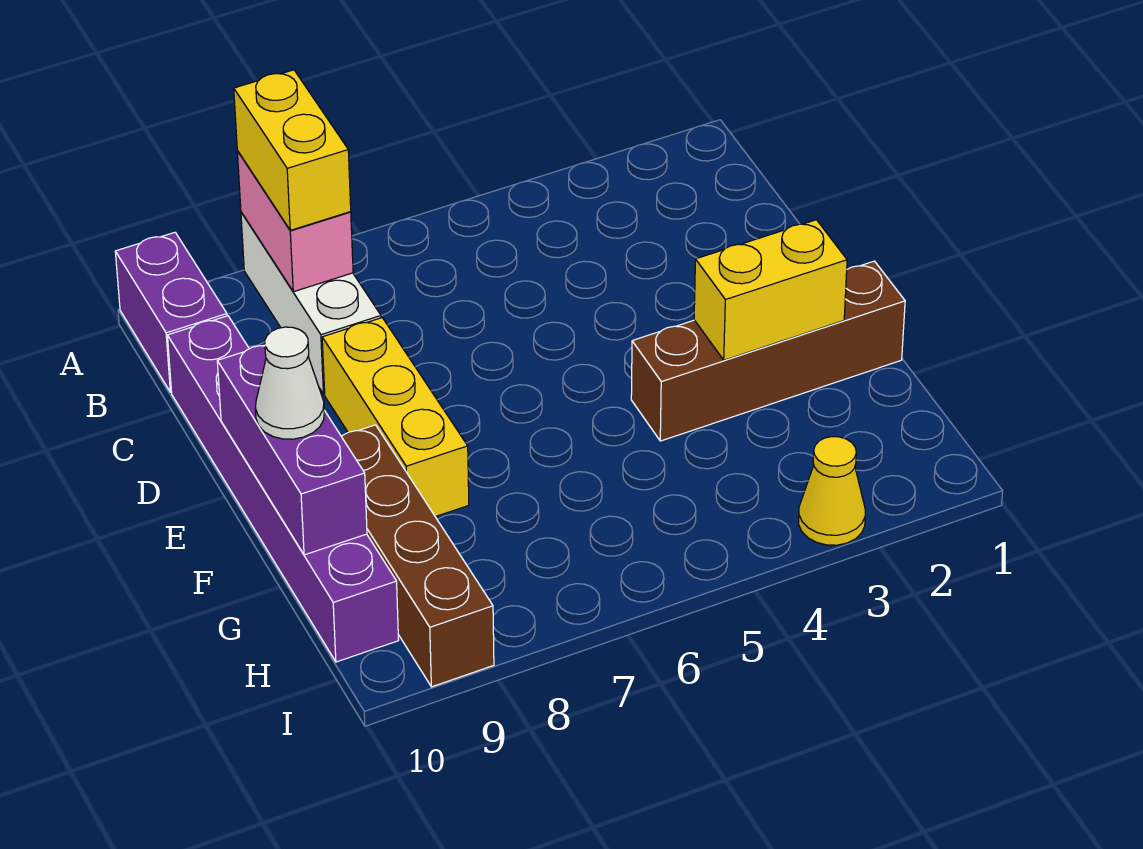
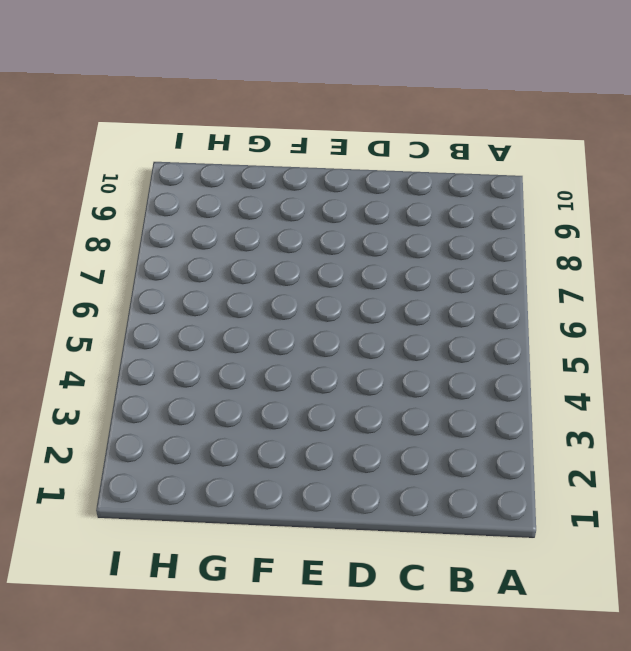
none -> white brick A8:C8 level 1
none -> purple brick A10:B10 level 1
none -> purple brick C10:H10 level 1

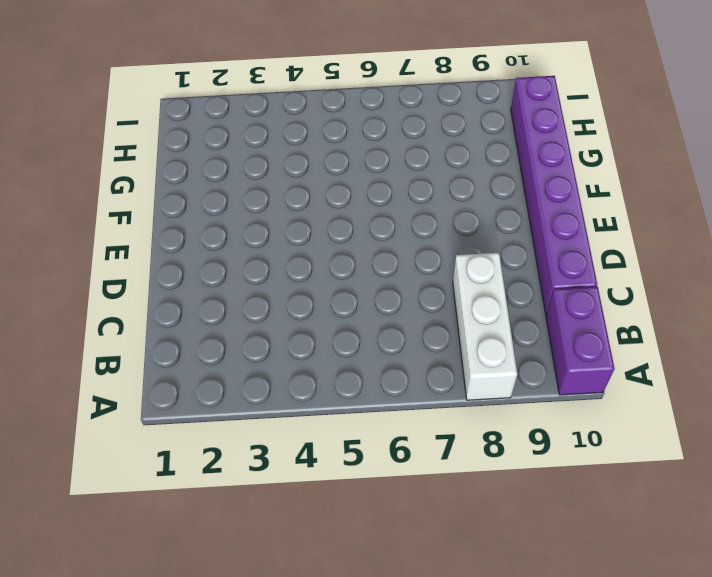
none -> yellow brick D8:F8 level 1
none -> brown brick F1:F4 level 1
none -> brown brick F9:I9 level 1

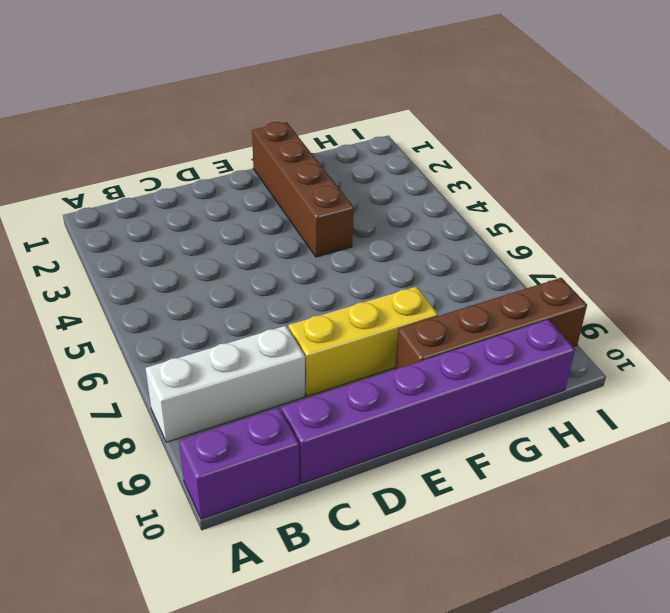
none -> yellow cone I3 level 1
none -> pink brick A8:B8 level 2
none -> purple brick E10:G10 level 2

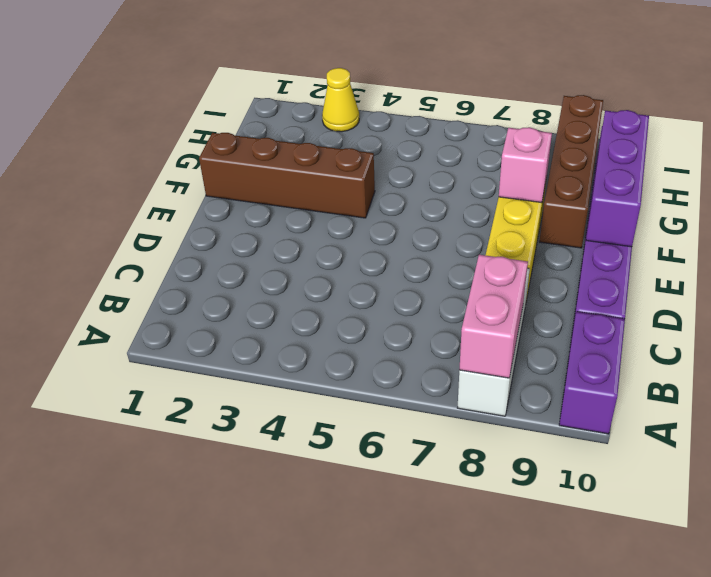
pink brick F8 level 2 -> none
none -> yellow brick F2:F3 level 2
none -> yellow brick A8:B8 level 3
none -> white cone F10 level 3

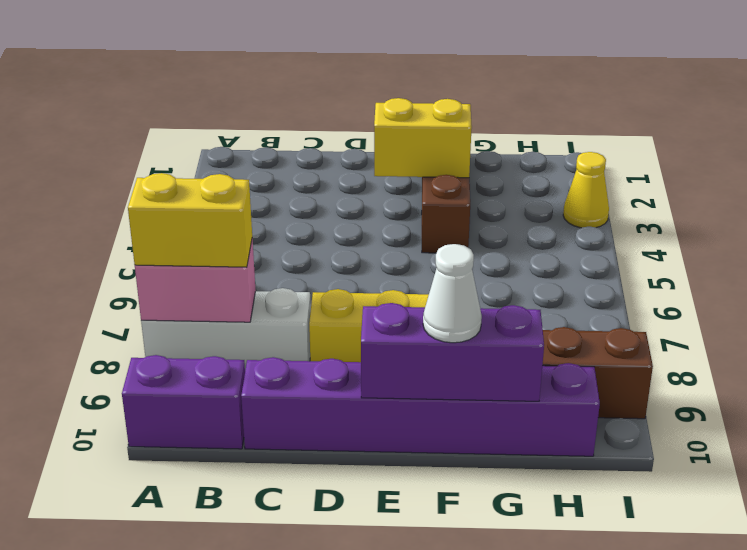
yellow brick E3:F3 level 2 -> yellow brick F2:F3 level 2

